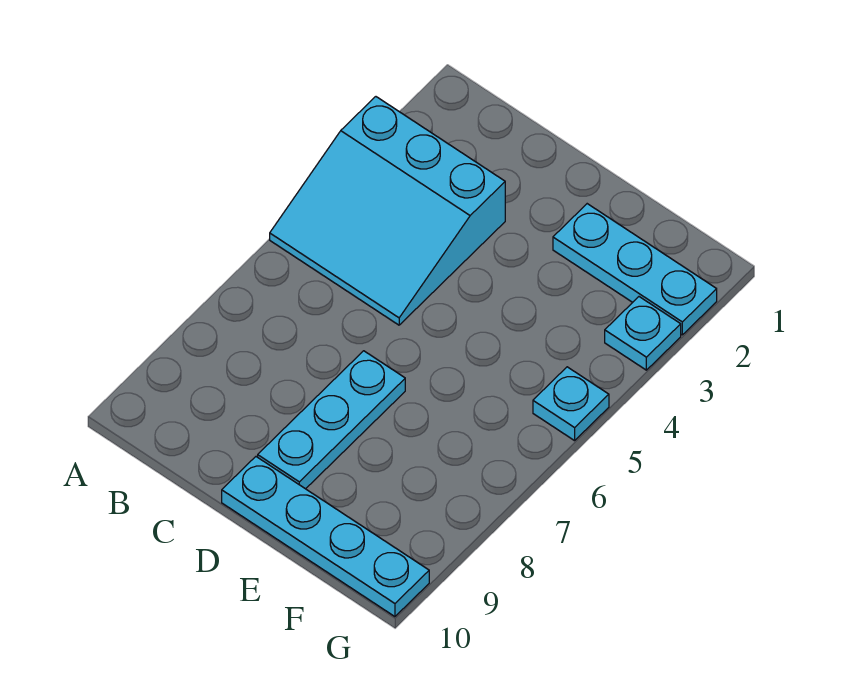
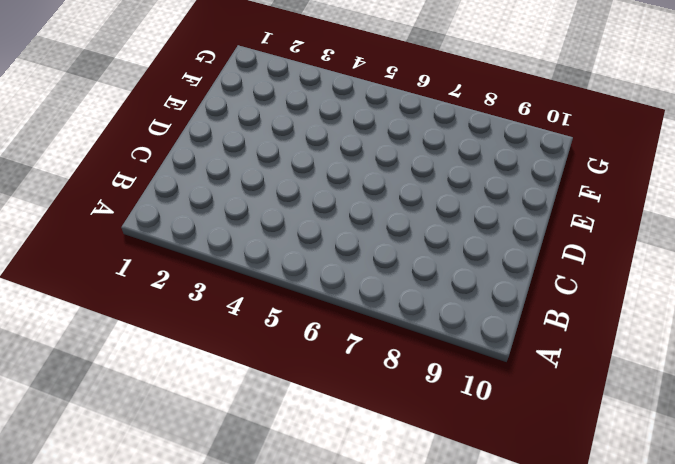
none -> cyan slope A3:C5 level 1 top 3
none -> cyan plate D7:D9 level 1

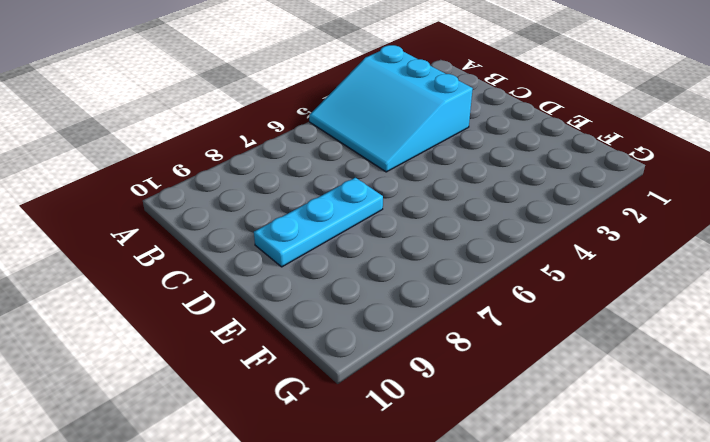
none -> cyan plate D10:G10 level 1
none -> cyan plate E2:G2 level 1

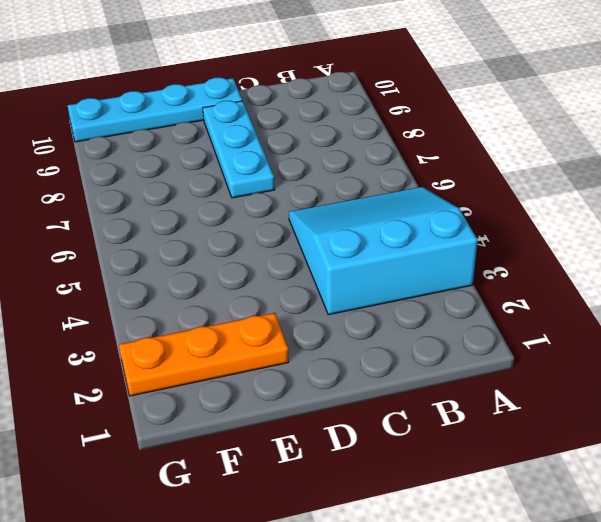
orange plate E2:G2 level 1 -> cyan plate E2:G2 level 1
none -> cyan plate G3 level 1
none -> cyan plate G5 level 1

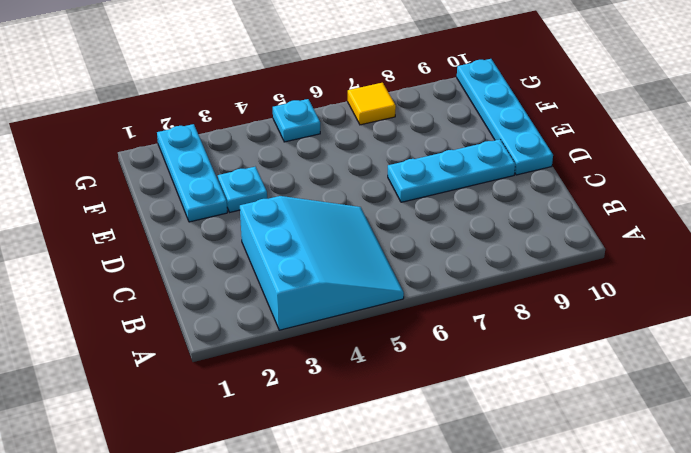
cyan plate E3 level 1 -> cyan plate G3 level 1
yellow tile G7 level 1 -> none

